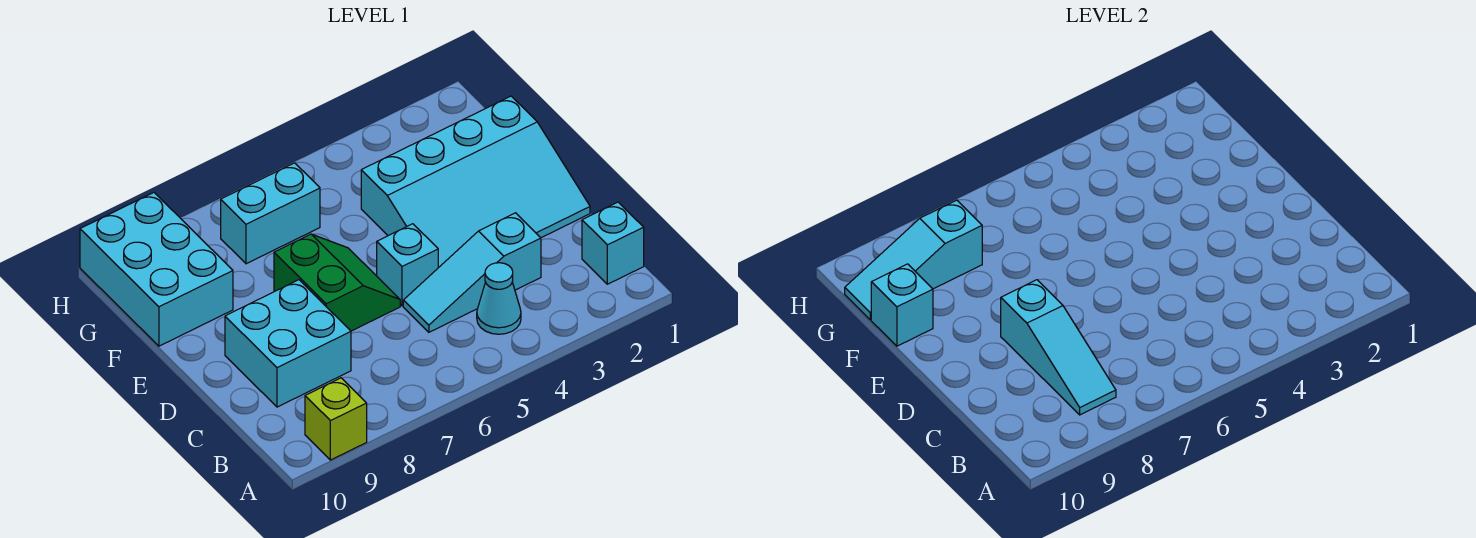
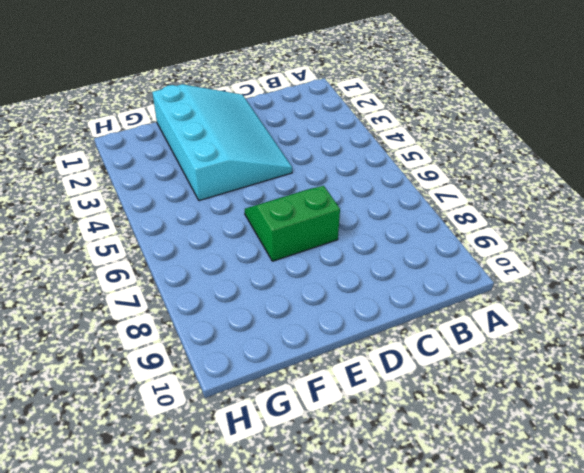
none -> lime brick A9 level 1
none -> cyan brick B1 level 1
none -> cyan cone B4 level 1

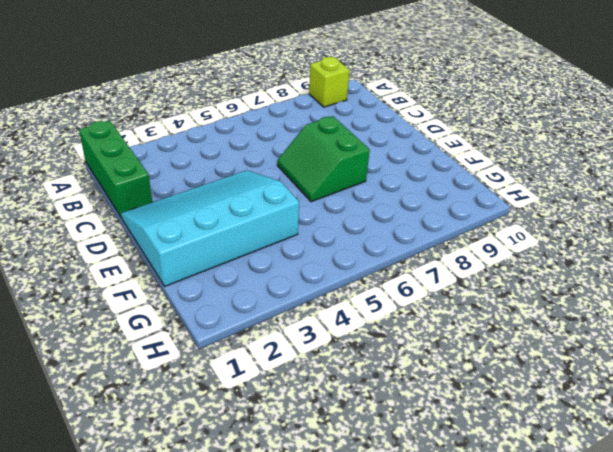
green brick A1:C1 level 1 -> cyan brick B1 level 1
none -> cyan cone B4 level 1
none -> cyan slope C3:C5 level 1 top 3
none -> cyan brick C8:D9 level 1

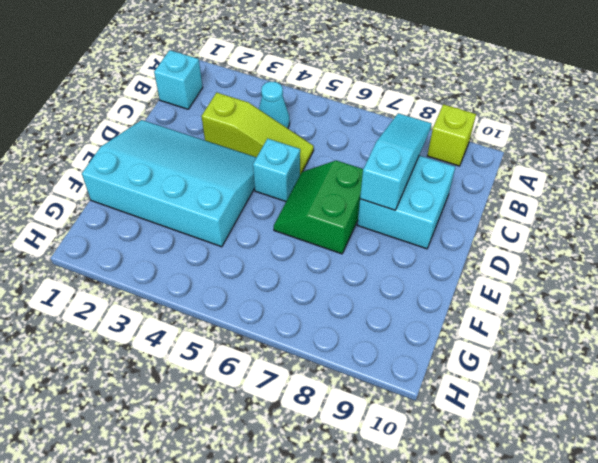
lime slope C3:C5 level 1 top 3 -> cyan slope C3:C5 level 1 top 3
none -> cyan brick F9:H10 level 1
none -> cyan brick G6:G7 level 1
none -> cyan brick F10 level 2

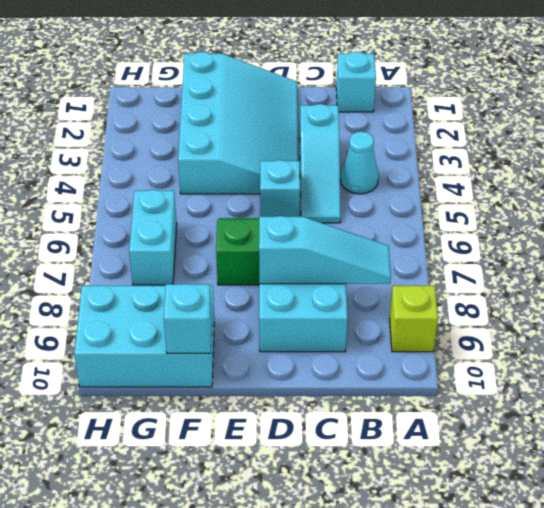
none -> cyan slope G8:G10 level 2 top 8

